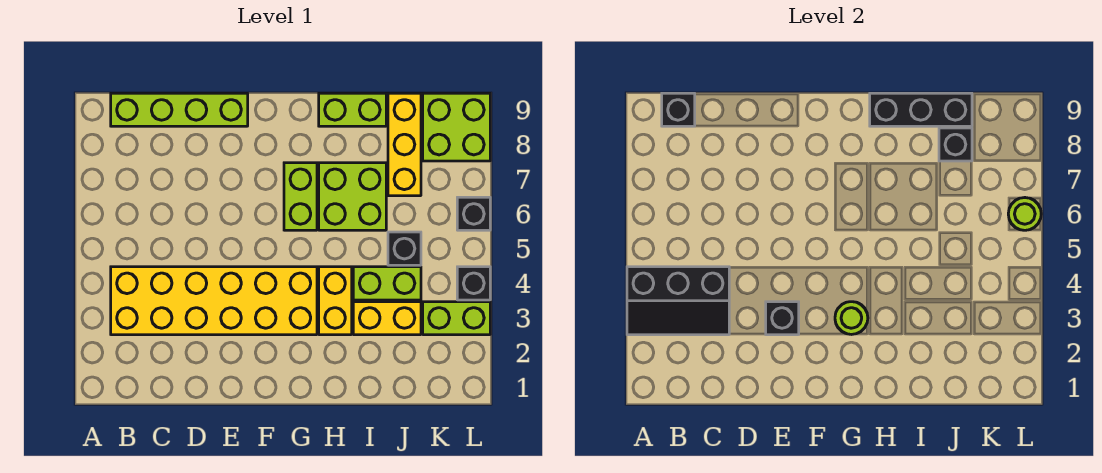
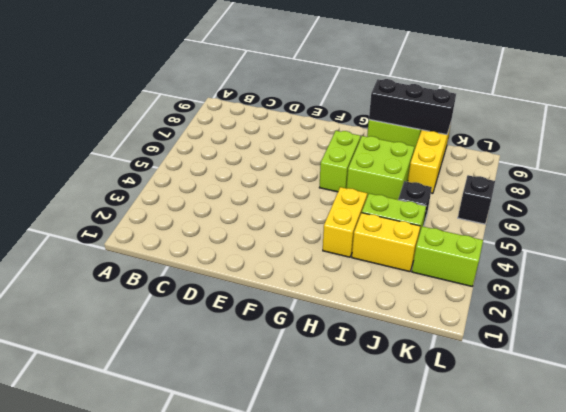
none -> yellow brick B3:G4 level 1
none -> lime brick B9:E9 level 1
none -> lime brick K8:L9 level 1

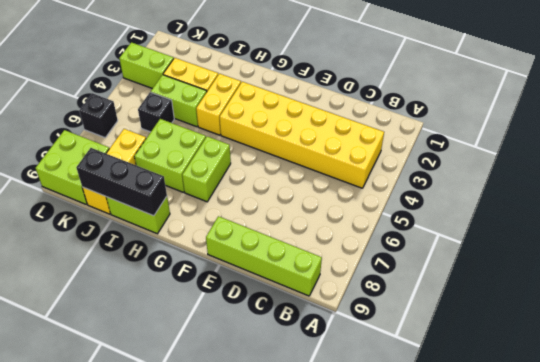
none -> black brick L4 level 1
none -> black slope A3:C4 level 2 top 4
none -> black brick B9 level 2

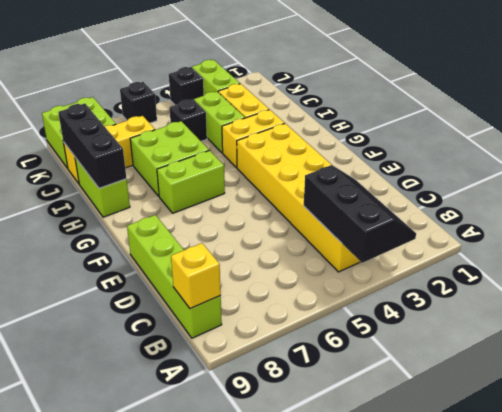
yellow brick B9 level 2 -> black brick B9 level 2
none -> black brick E3 level 2
none -> lime round brick G3 level 2
none -> black brick J8 level 2

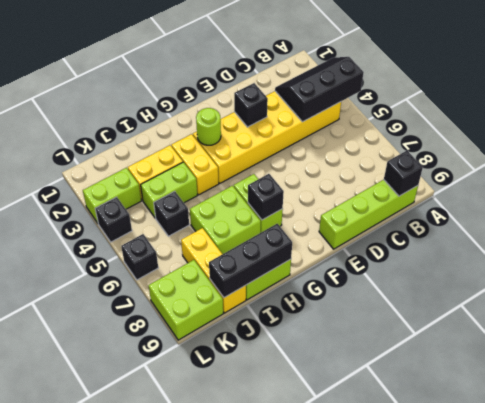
black brick G7 level 2 -> black brick J8 level 2
none -> lime round brick L6 level 2

